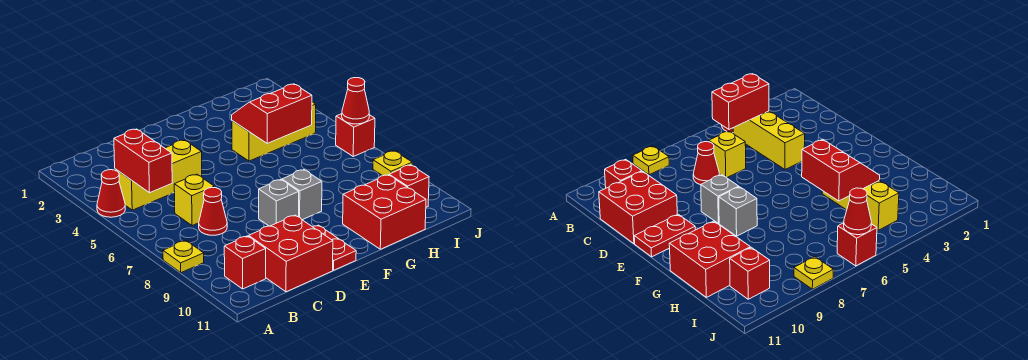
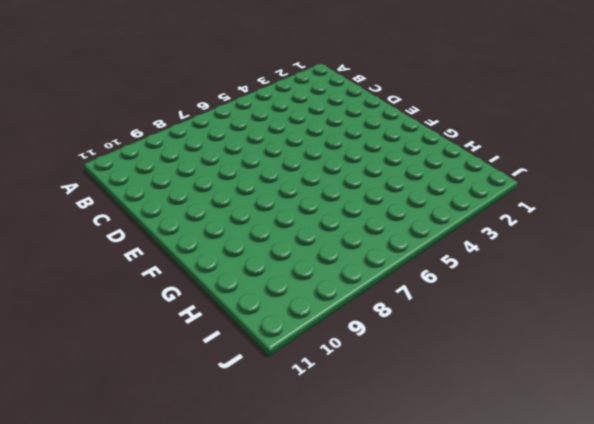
none -> red cone A4 level 1
none -> yellow plate A8 level 1
none -> yellow brick B4:D4 level 1

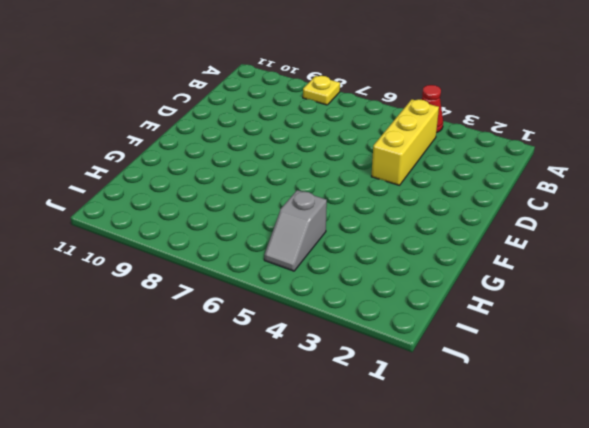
grey slope H5:I5 level 1 top H -> none
none -> red brick B10 level 1
none -> yellow brick C6 level 1
none -> red cone C7 level 1

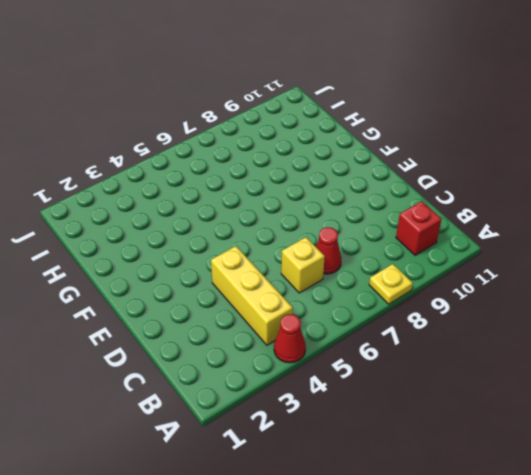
none -> red brick C10:D11 level 1
none -> grey brick E8 level 1
none -> red plate E10:E11 level 1

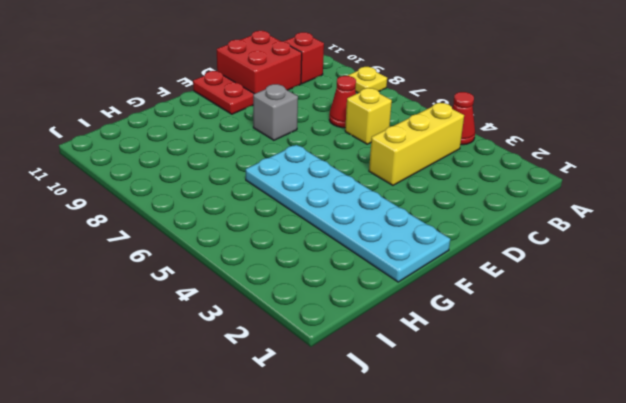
cyan plate F1:G6 level 1 -> yellow brick G4:I4 level 1
none -> grey brick F8 level 1
none -> red brick G10:H11 level 1
none -> red brick I10 level 1

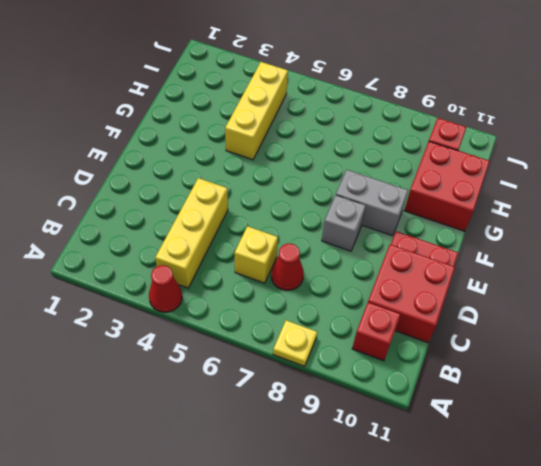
grey brick F8:F9 level 1 -> grey brick F8 level 1
none -> red brick J6 level 1
none -> yellow plate J8 level 1
none -> red brick B4:B5 level 2

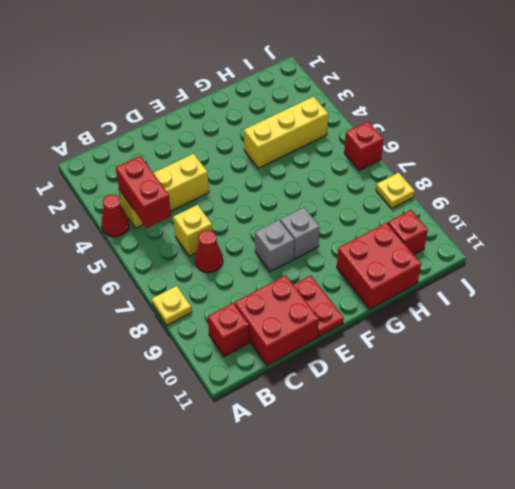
none -> red slope G4:H5 level 2 top 5
none -> red cone J6 level 2

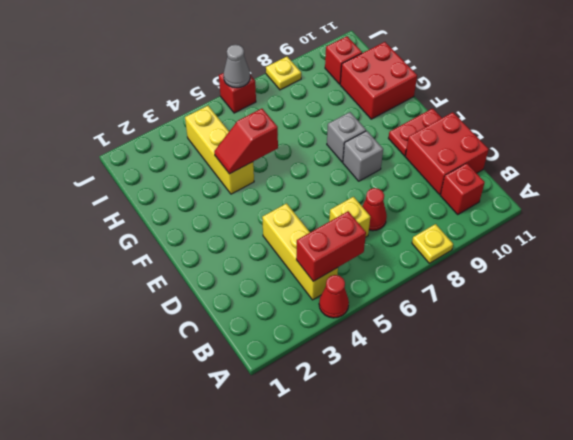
red slope G4:G5 level 2 top 5 -> red slope G4:H5 level 2 top 5
grey cone J6 level 2 -> red cone J6 level 2

